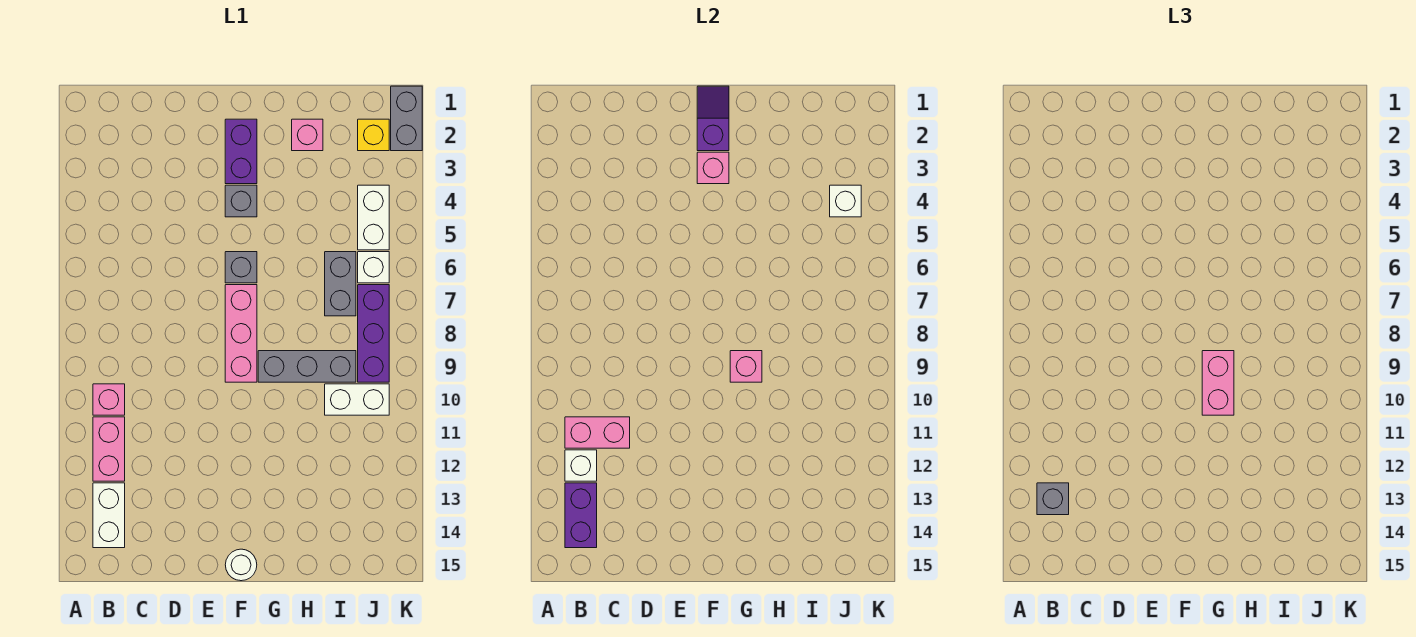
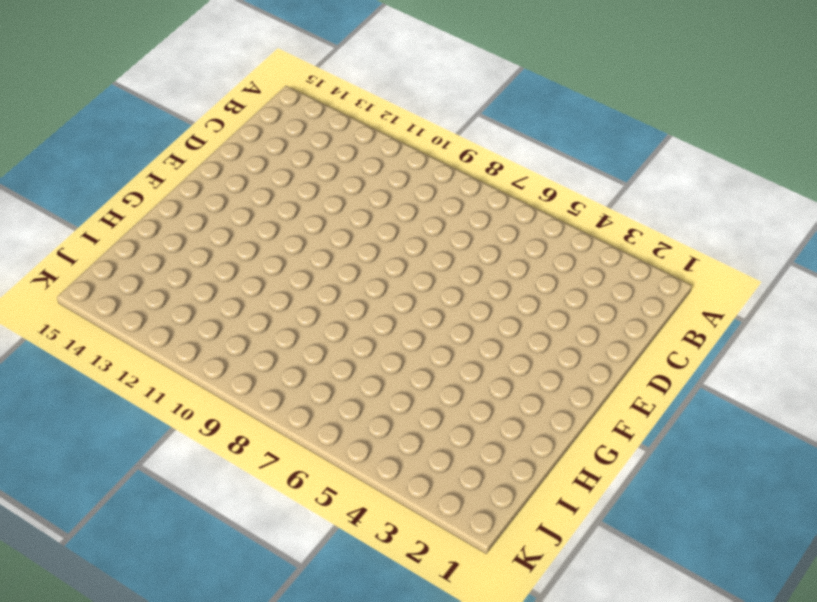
none -> pink brick B10 level 1
none -> pink brick B11:B12 level 1
none -> white brick B13:B14 level 1

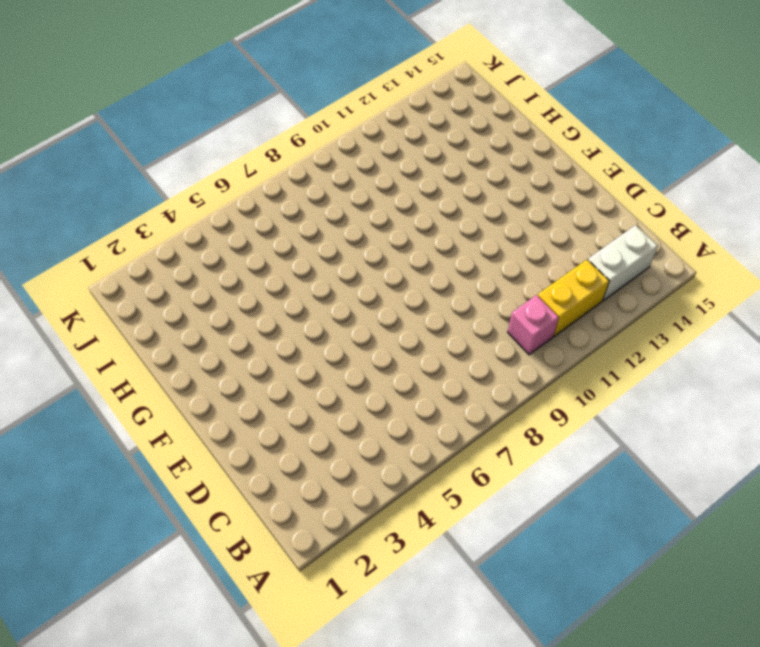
yellow brick B11:B12 level 1 -> pink brick B11:B12 level 1
none -> purple brick F2:F3 level 1
none -> grey brick F4 level 1
none -> grey brick F6 level 1

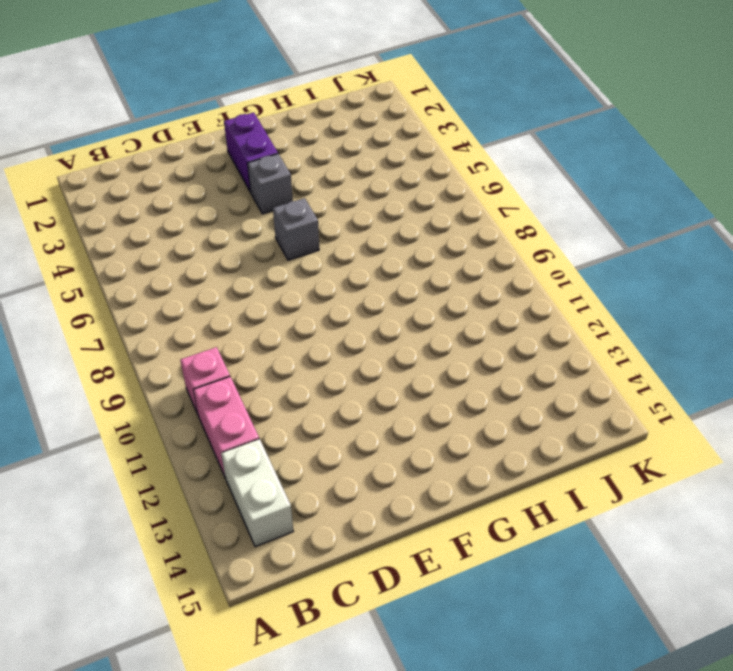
none -> pink brick F7:F9 level 1
none -> white round brick F15 level 1
none -> grey brick G9:I9 level 1

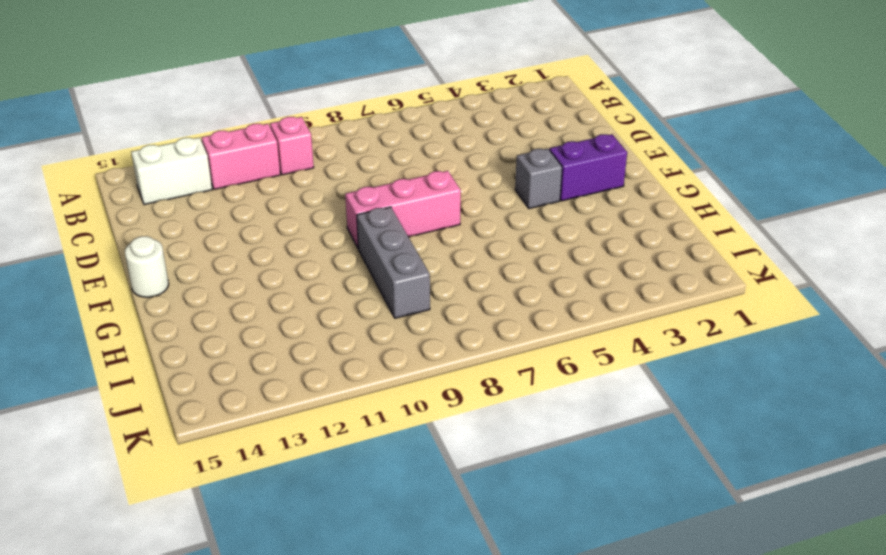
none -> grey brick F6 level 1
none -> pink brick H2 level 1
none -> grey brick I6:I7 level 1

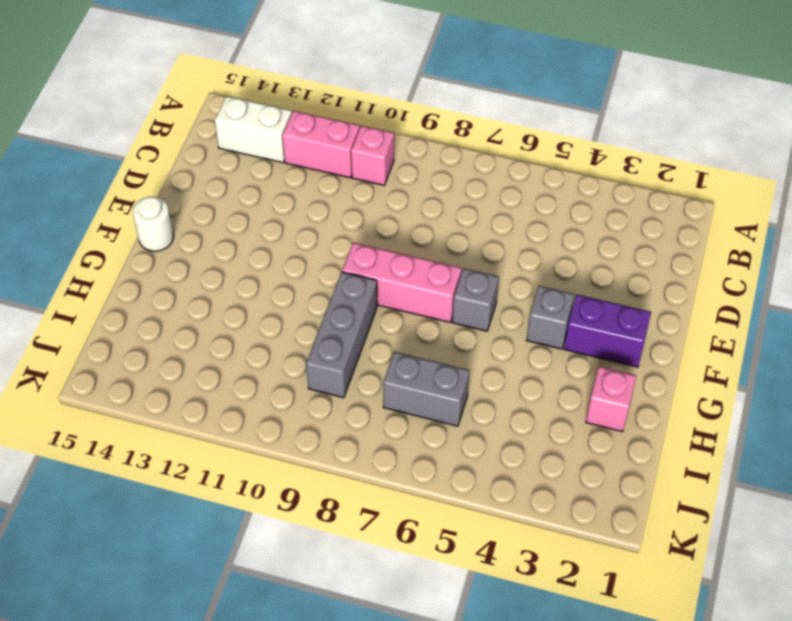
none -> white brick I10:J10 level 1
none -> yellow brick J2 level 1
none -> white brick J4:J5 level 1

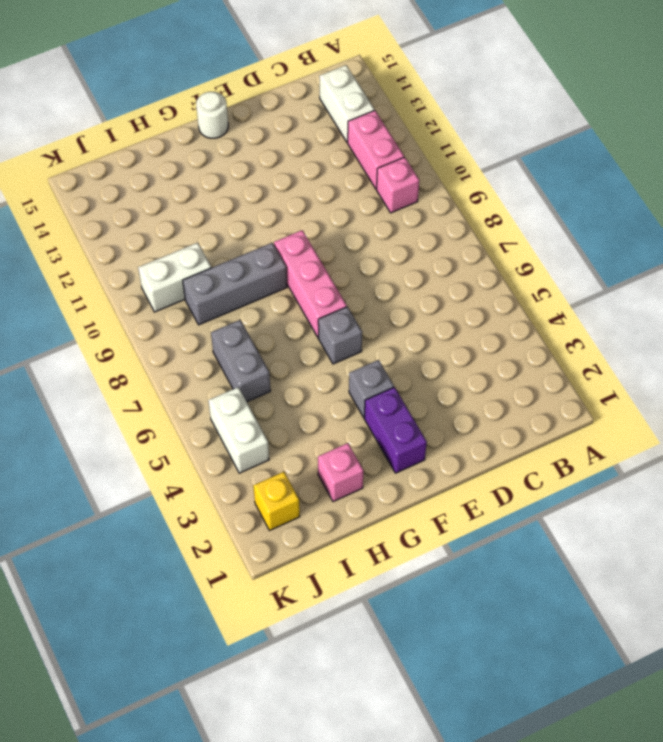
none -> white brick J6 level 1
none -> purple brick J7:J9 level 1
none -> grey brick K1:K2 level 1

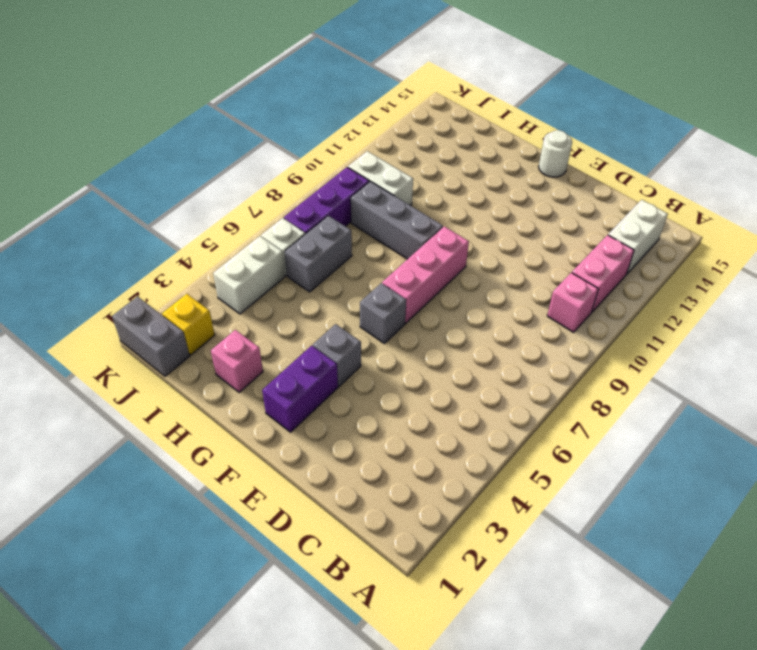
grey brick J1:K1 level 1 -> grey brick K1:K2 level 1
none -> pink brick B11:C11 level 2
none -> white brick B12 level 2
none -> purple brick B13:B14 level 2

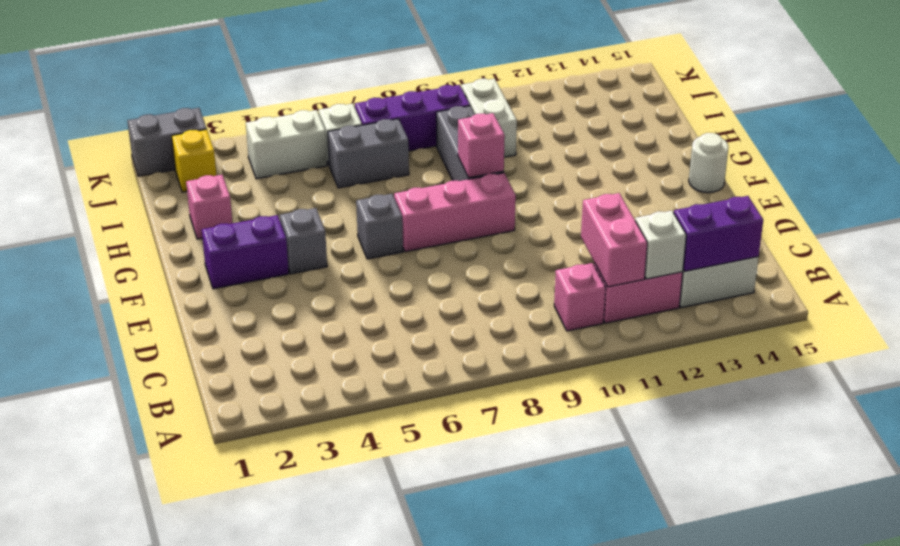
none -> purple slope F1:F2 level 2 top 2
none -> pink brick F3 level 2
none -> white brick J4 level 2

